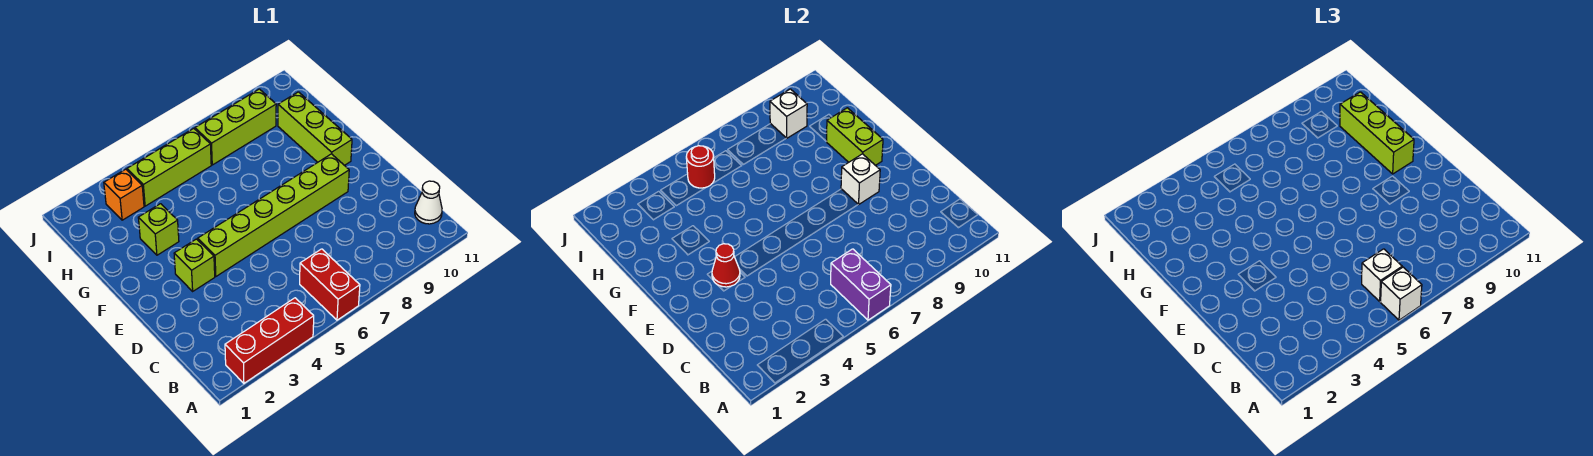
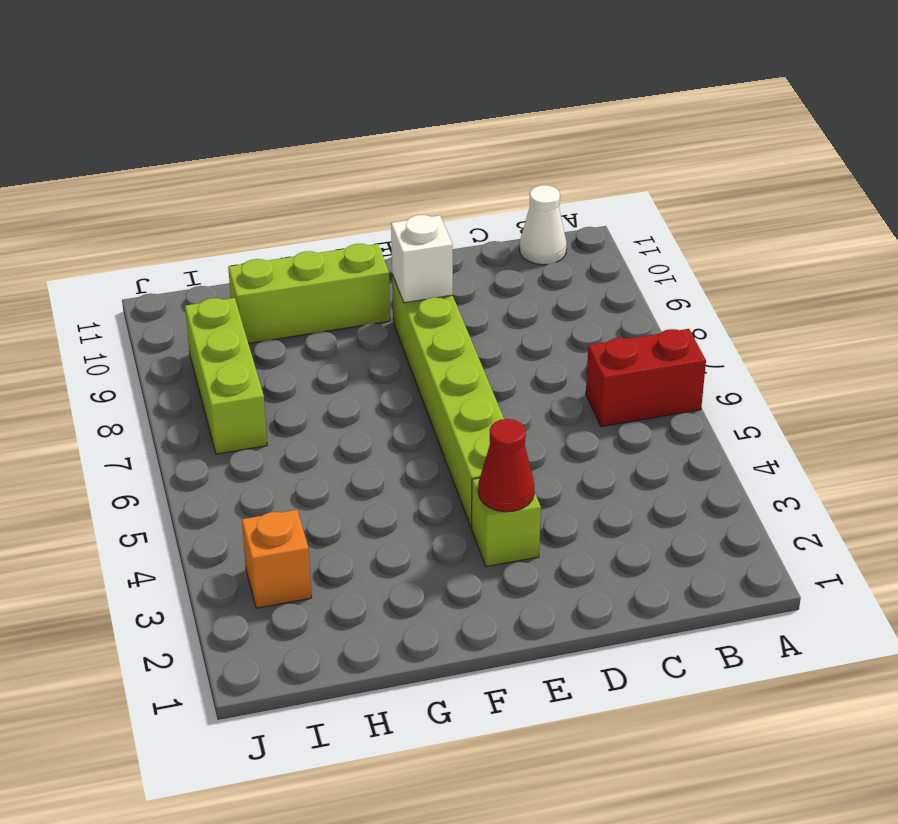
none -> red brick A2:A4 level 1
none -> lime brick G3 level 1
none -> lime brick I4:I6 level 1

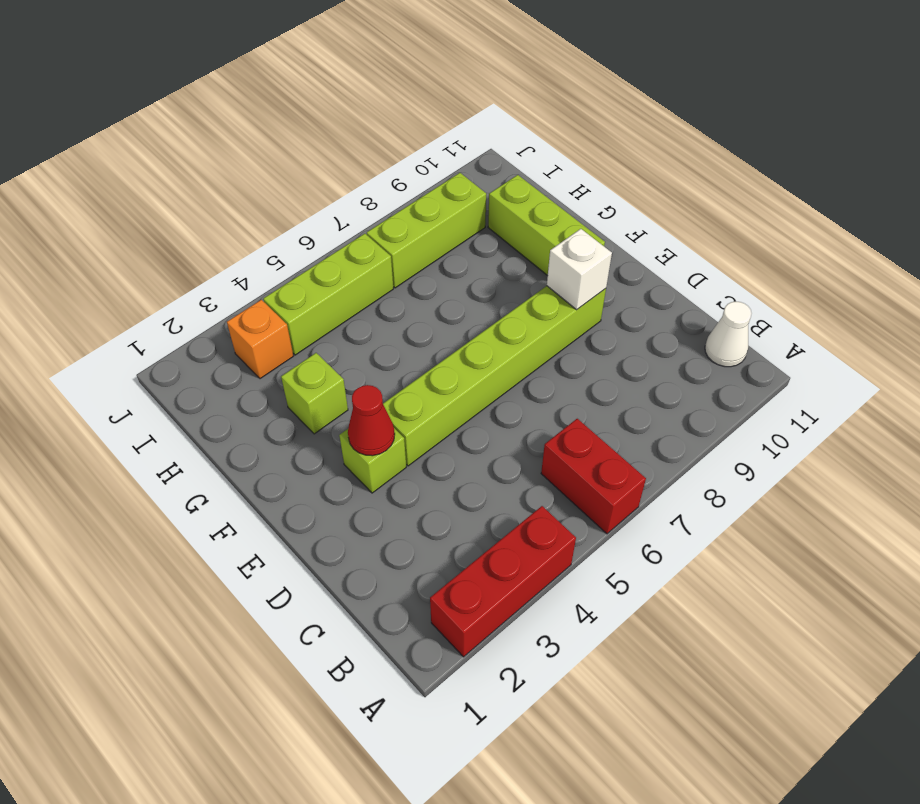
none -> purple brick A6:B6 level 2
none -> lime brick F10:G10 level 2
none -> red round brick I5 level 2

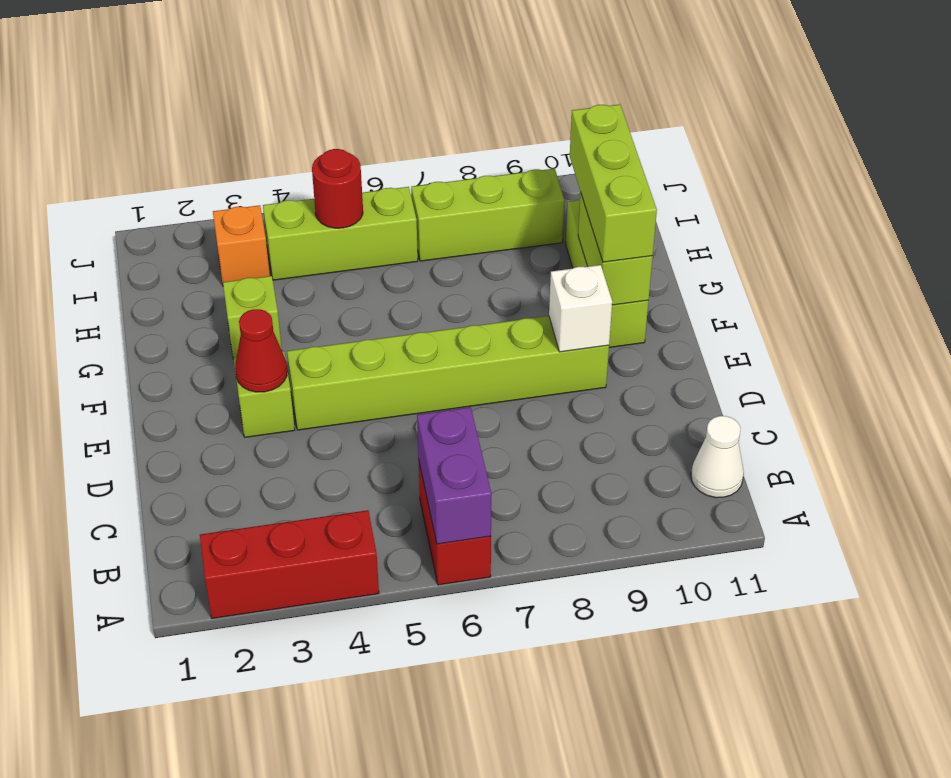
none -> white brick I9 level 2
none -> white brick A6 level 3
none -> white brick B6 level 3

